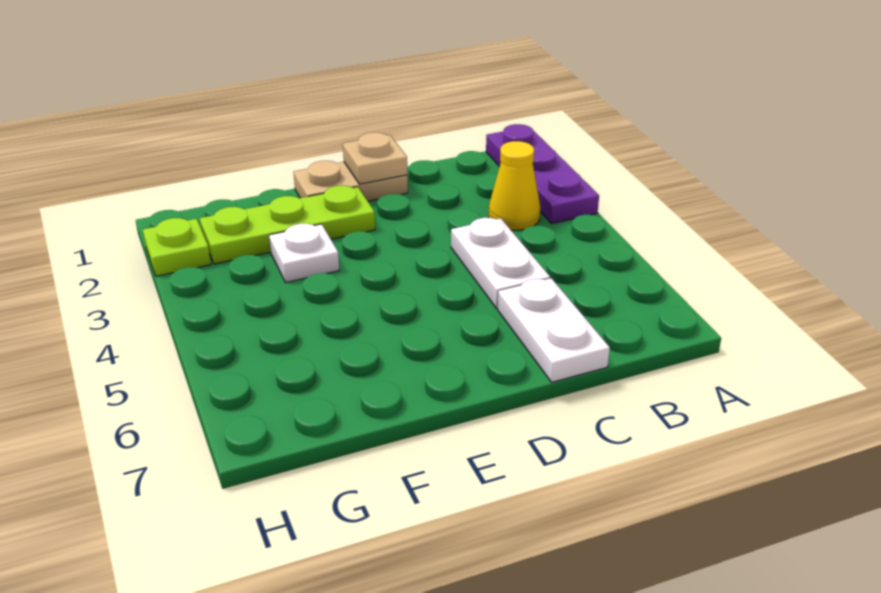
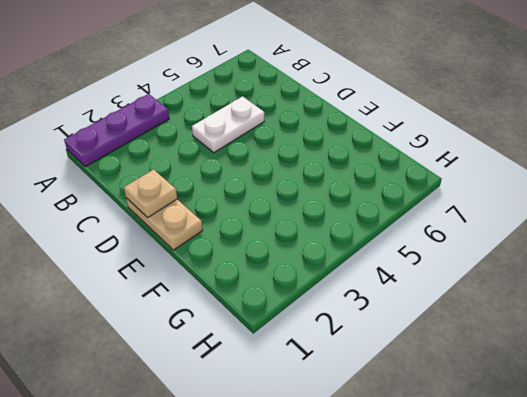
none -> yellow cone B3 level 1
none -> white plate C6:C7 level 1

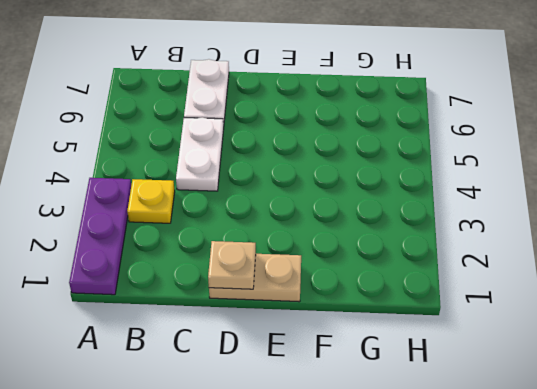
yellow plate B3 level 1 -> yellow cone B3 level 1
none -> lime plate E2:G2 level 1
none -> white plate F3 level 1

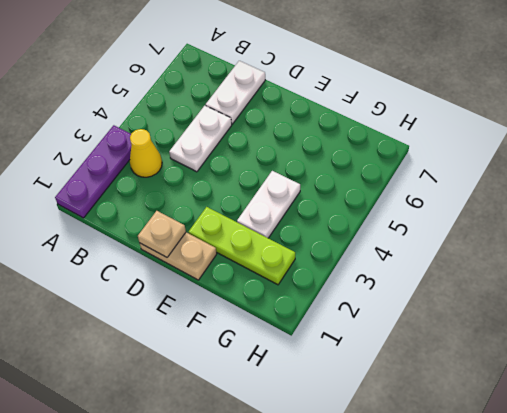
white plate F3:F4 level 1 -> white plate F3 level 1
none -> lime plate H2 level 1

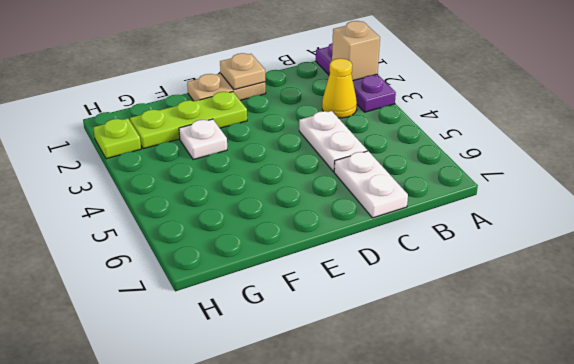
tan brick A2 level 2 -> none

